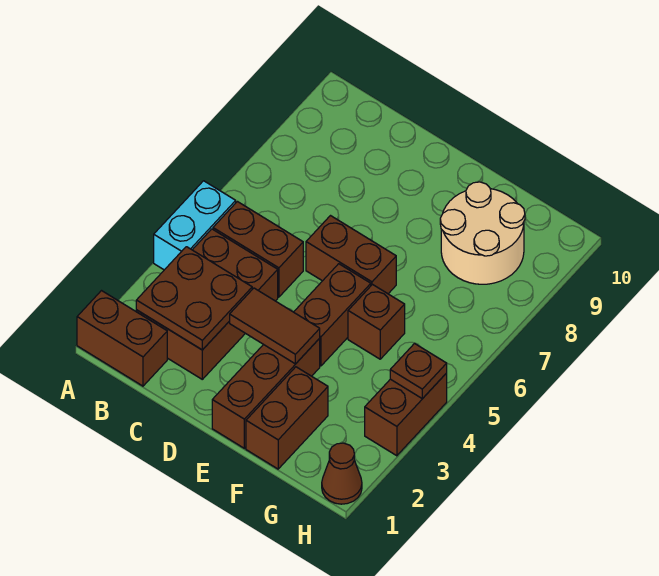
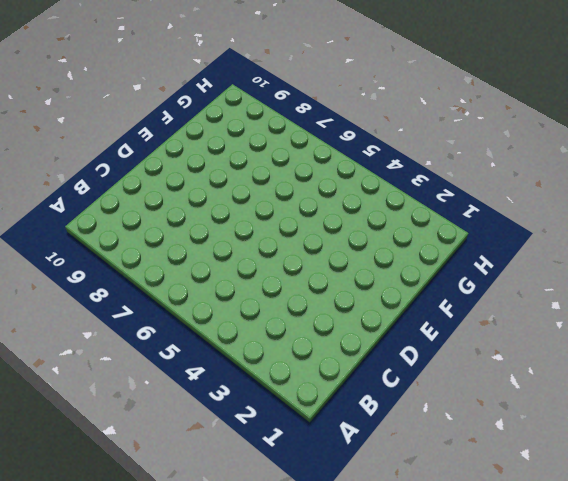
none -> brown brick A1:B1 level 1
none -> cyan brick A4:A5 level 1
none -> brown brick B2:C4 level 1

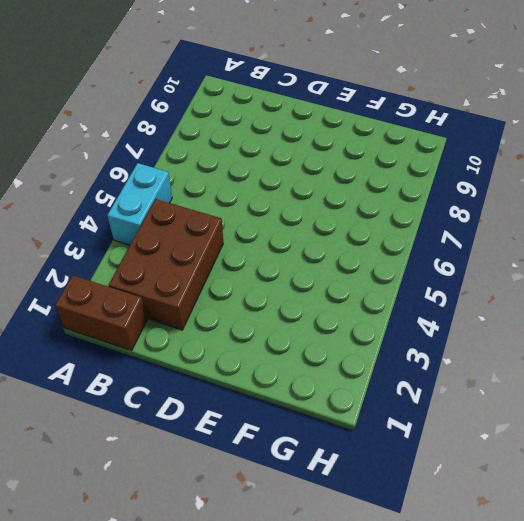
none -> brown brick B5:C5 level 1
none -> brown brick D6:E6 level 1
none -> brown brick E1:E3 level 1

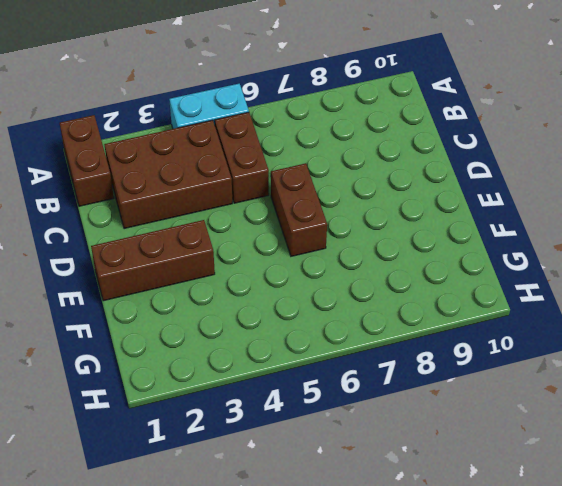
none -> brown brick E4:E5 level 1
none -> brown brick F1:F2 level 1
none -> brown brick F5 level 1

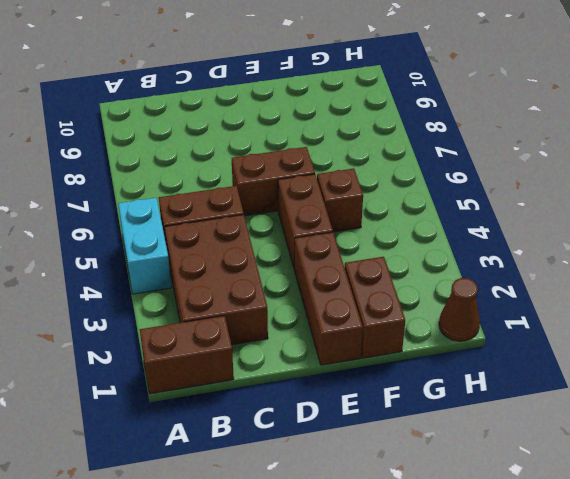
none -> tan round brick F8:G9 level 1
none -> brown brick H3:H4 level 1
none -> brown plate B2:C3 level 2

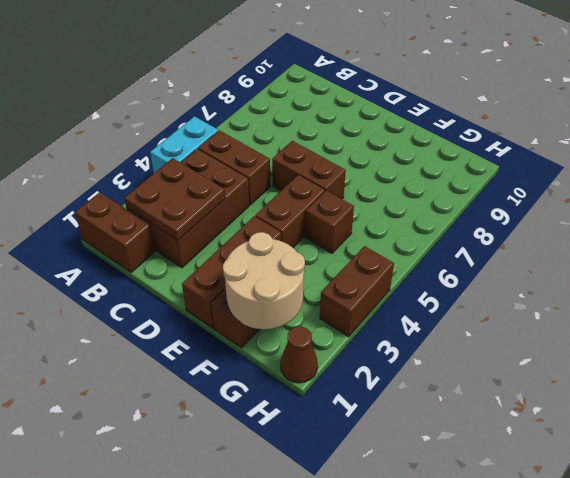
tan round brick F1:G2 level 2 -> tan round brick F8:G9 level 1
none -> brown tile D3:E3 level 2
none -> brown plate H4 level 2

